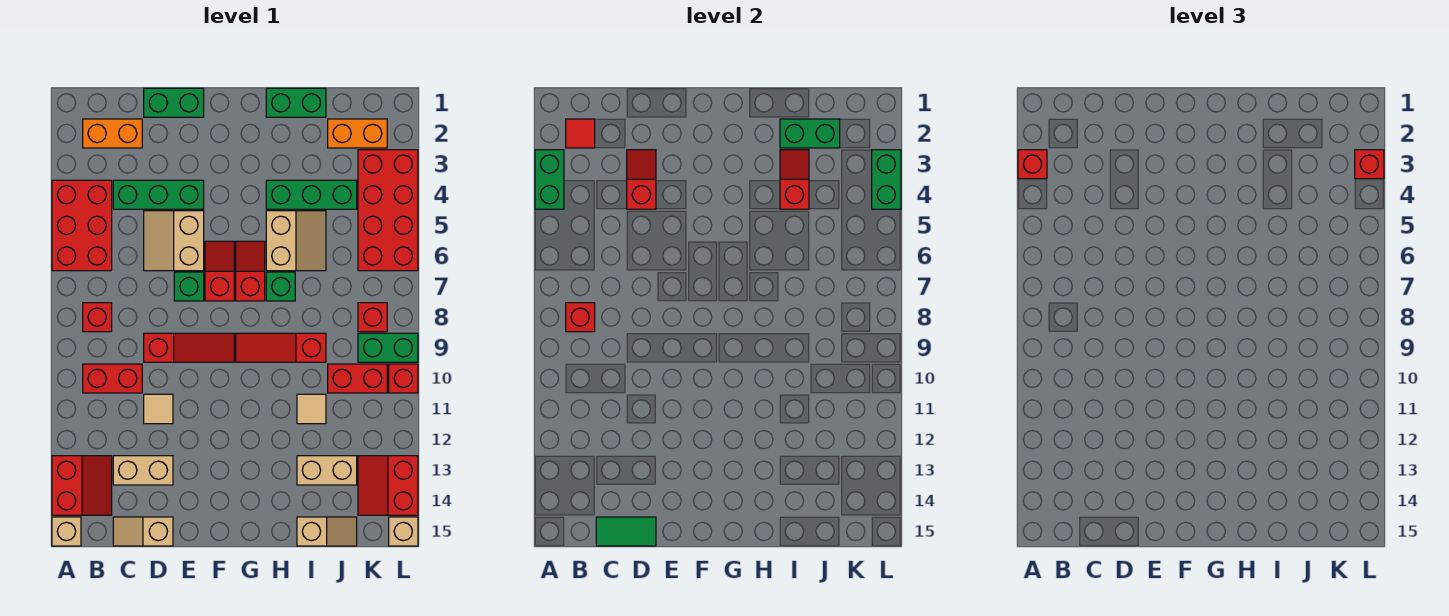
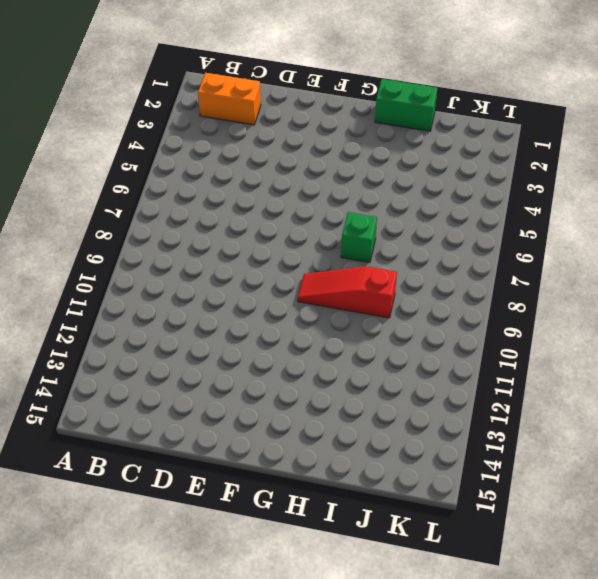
none -> red brick A4:B6 level 1
none -> red slope A13:B14 level 1 top A
none -> tan brick A15 level 1
none -> red brick B8 level 1

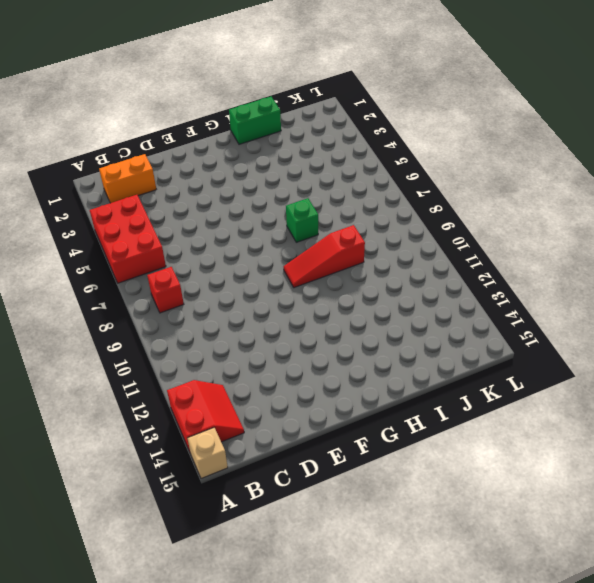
none -> red brick B10:C10 level 1
none -> green brick C4:E4 level 1
none -> tan brick C13:D13 level 1
none -> tan slope C15:D15 level 1 top D

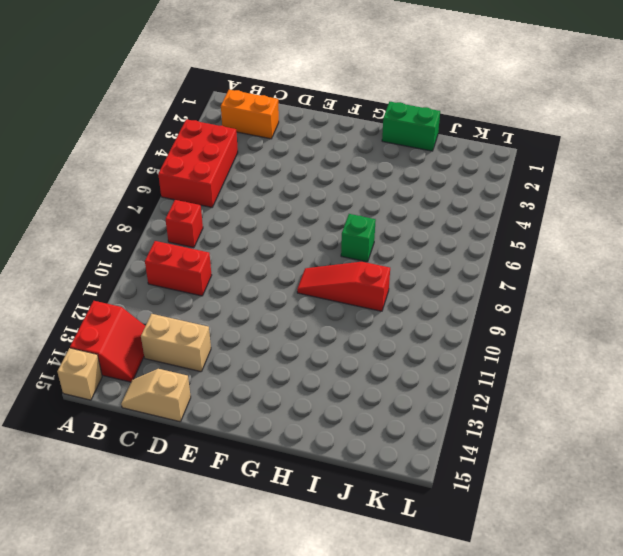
none -> green brick C4:E4 level 1
none -> green brick D1:E1 level 1
none -> tan slope D5:E6 level 1 top E
none -> red slope D9:F9 level 1 top D

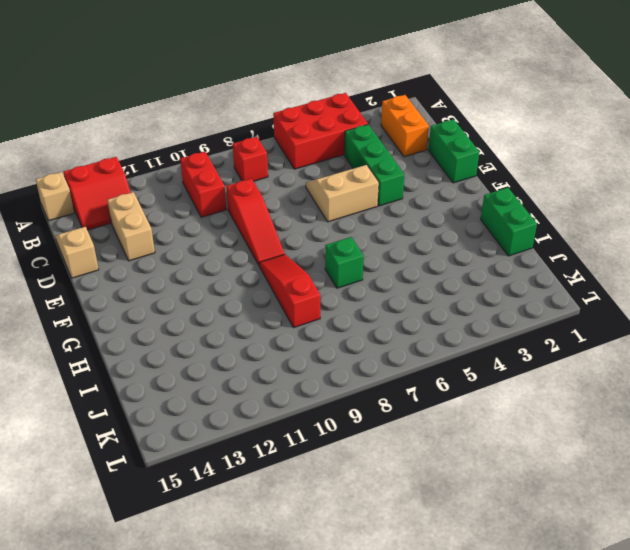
none -> tan tile D11 level 1
none -> green brick E7 level 1
none -> red slope F6:F7 level 1 top 7
none -> red slope G6:G7 level 1 top 7

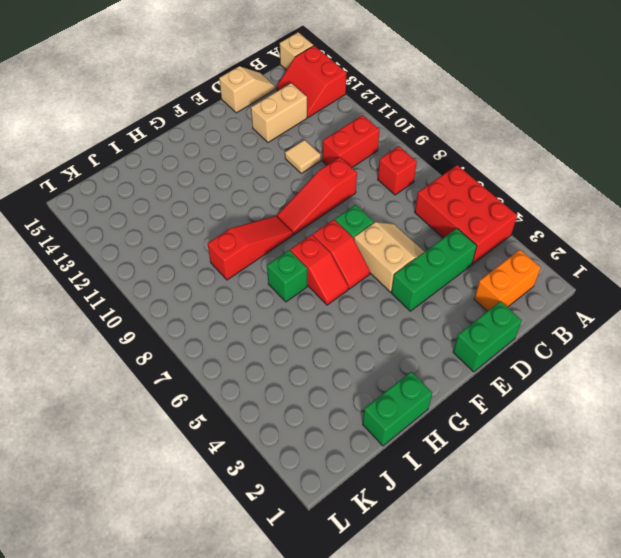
none -> green brick H4:J4 level 1
none -> tan slope H5:I6 level 1 top H
none -> tan tile I11 level 1
none -> tan brick I13:J13 level 1

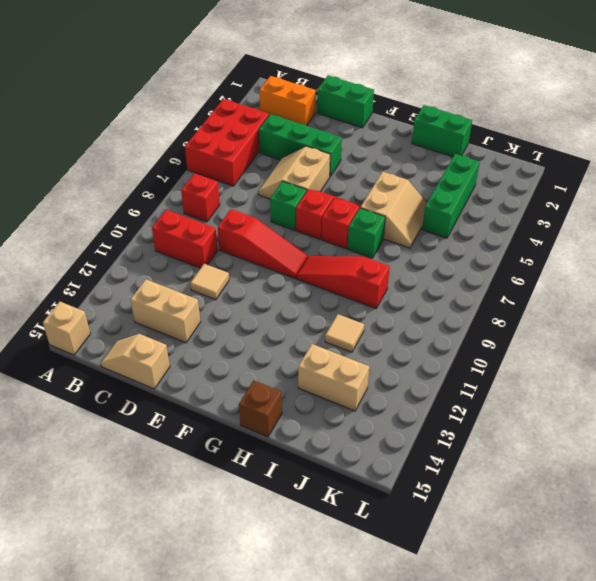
brown brick H15 level 1 -> none
green brick J3:J5 level 1 -> green brick H4:J4 level 1
none -> red slope A13:B14 level 1 top A
none -> tan slope I15:J15 level 1 top I
none -> orange brick J2:K2 level 1
none -> red brick J10:K10 level 1

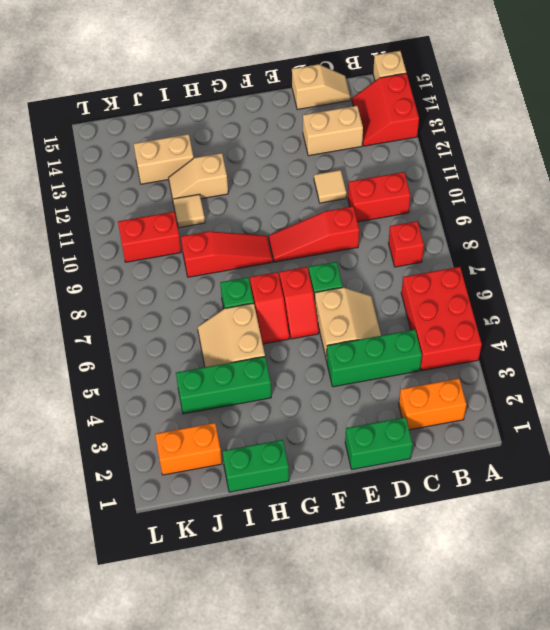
tan slope H12:I12 level 1 top H -> tan slope I15:J15 level 1 top I
none -> red brick K3:L6 level 1
none -> red brick K8 level 1
none -> green brick K9:L9 level 1
none -> red slope K13:L14 level 1 top L

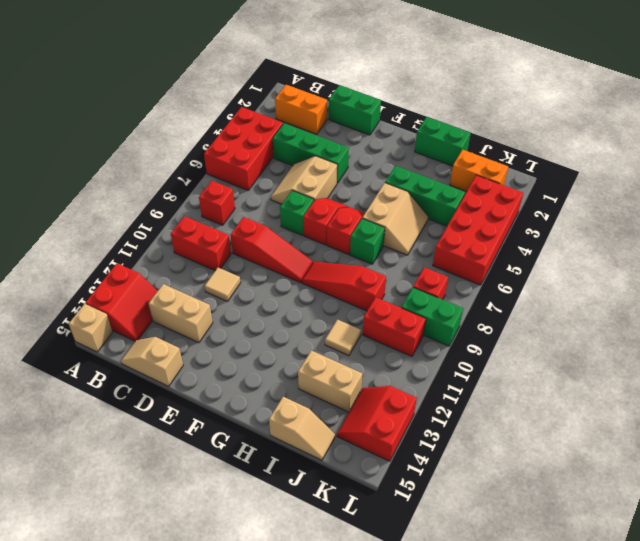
none -> red brick L10 level 1
none -> tan brick L15 level 1
none -> green brick A3:A4 level 2
none -> red tile B2 level 2

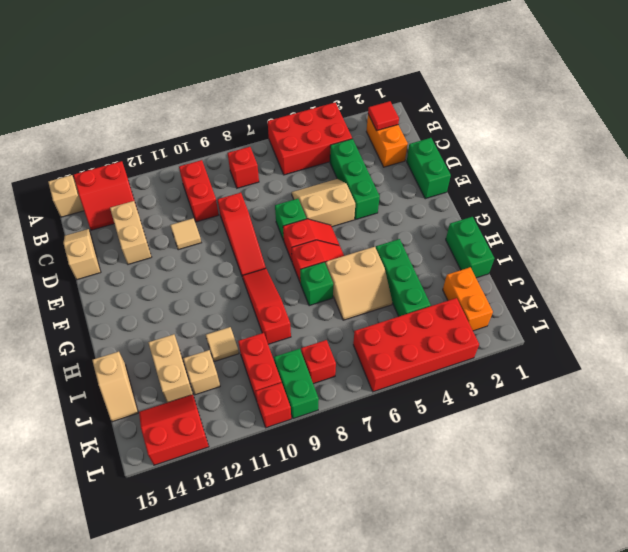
tan brick J12 level 1 -> tan brick L15 level 1
none -> green brick A3:A4 level 2
none -> red brick B8 level 2
none -> green tile C15:D15 level 2
none -> red slope D3:D4 level 2 top 4

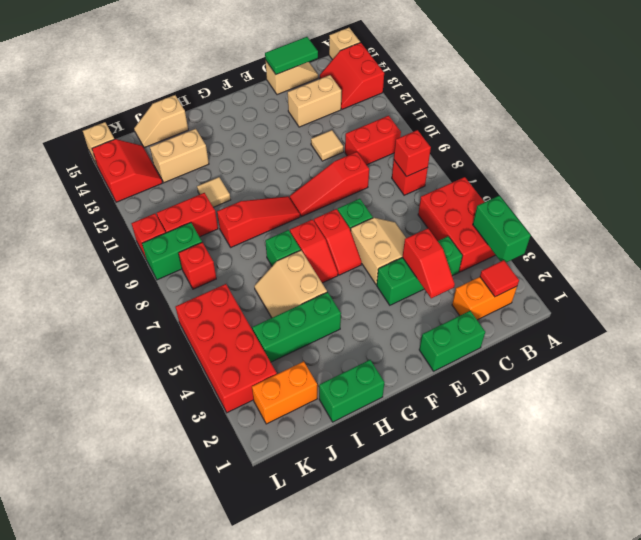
none -> green brick I2:J2 level 2
none -> red slope I3:I4 level 2 top 4
none -> green brick L3:L4 level 2
none -> red brick A3 level 3

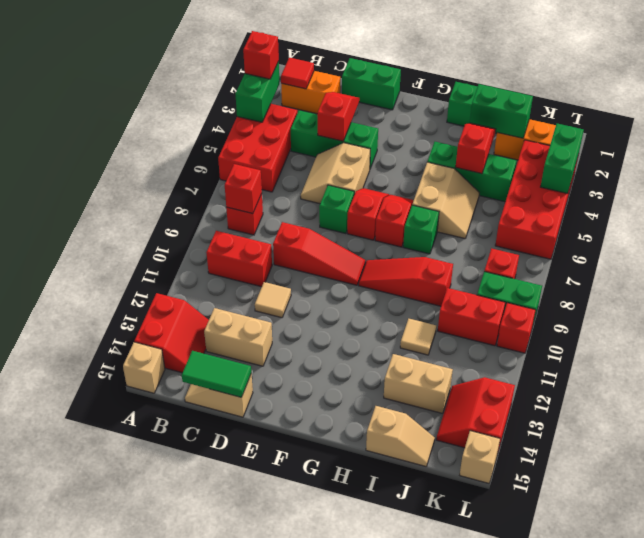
none -> red brick L3 level 3

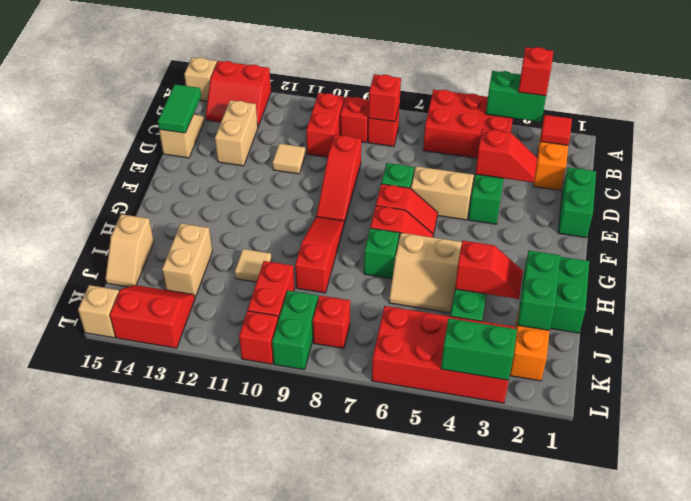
red brick B9 level 1 -> red brick L3 level 3

